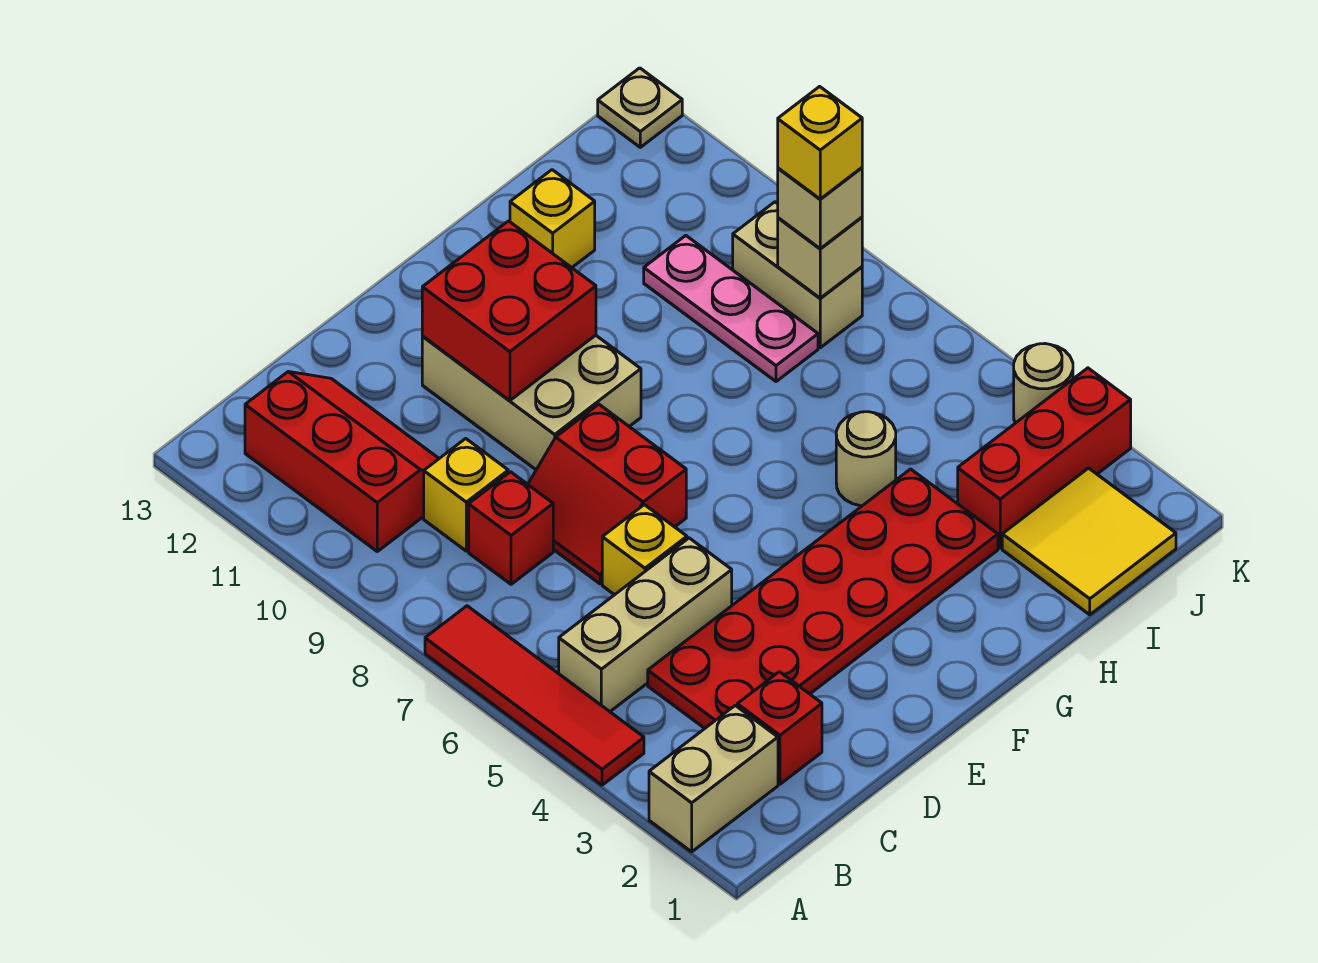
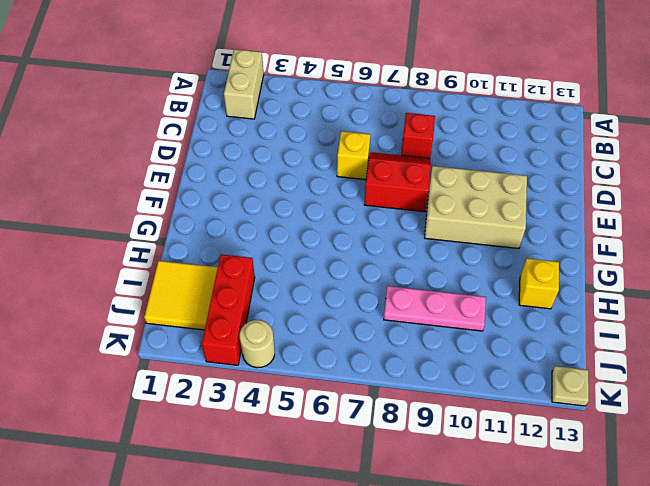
none -> red tile A4:A7 level 1
none -> tan brick B5:D5 level 1
none -> red slope B10:C12 level 1 top B

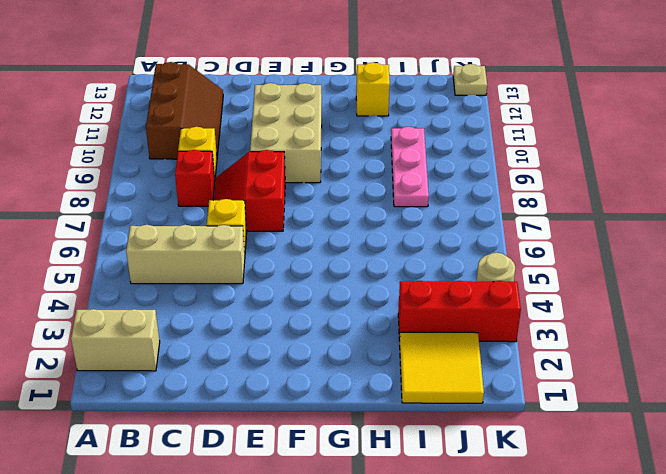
brown slope B10:C12 level 1 top B -> red slope B10:C12 level 1 top B
none -> red tile A4:A7 level 1
none -> red brick C2 level 1
none -> red plate C3:H4 level 1

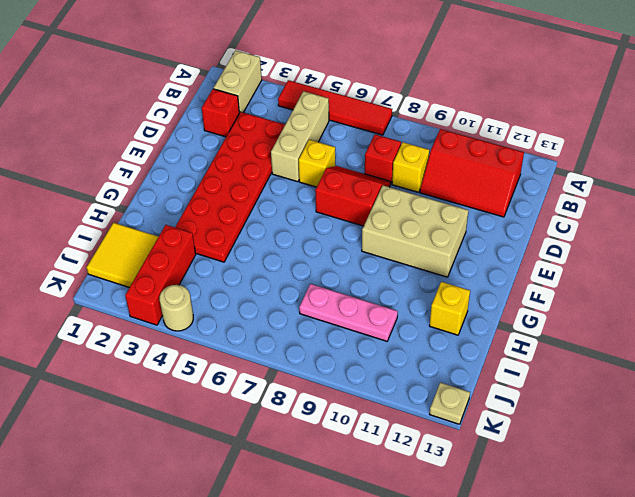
none -> tan round brick H5 level 1
none -> tan brick J8:J9 level 1
none -> red brick E10:F11 level 2

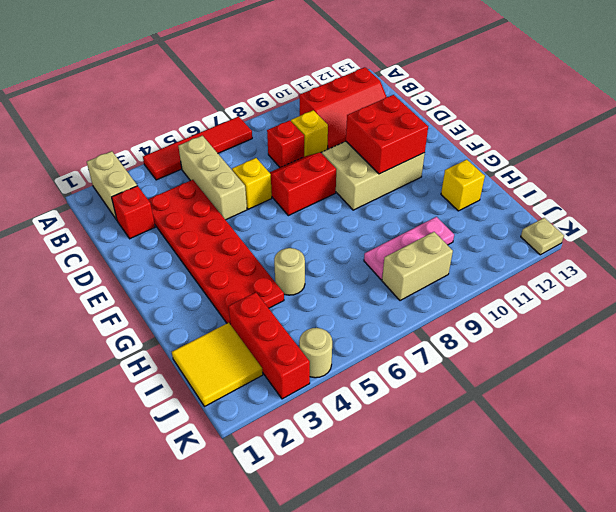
none -> tan brick J8 level 2
none -> tan brick J8 level 3
none -> yellow brick J8 level 4

